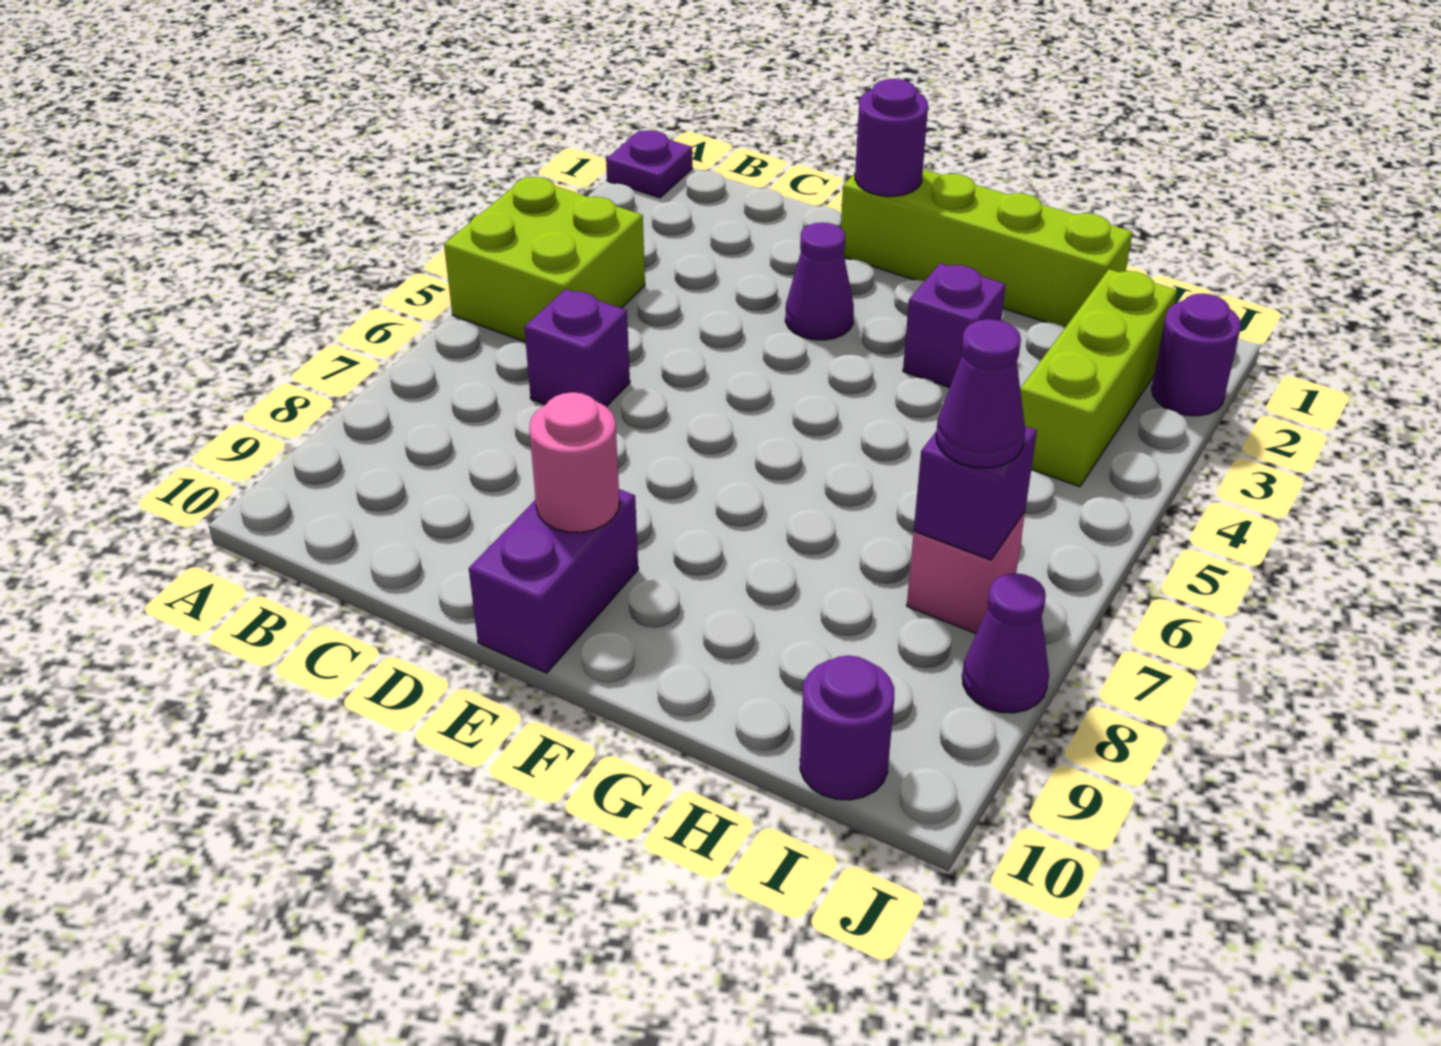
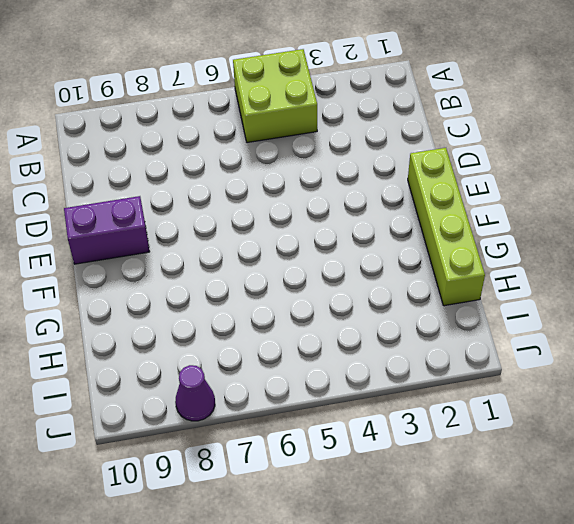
none -> purple plate A1 level 1
none -> purple brick C6 level 1
none -> purple cone E3 level 1

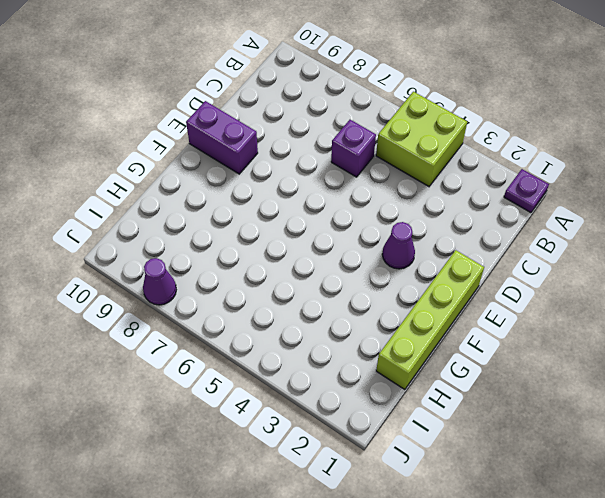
none -> purple brick G3 level 1
none -> lime brick I2:I4 level 1
none -> pink brick I7 level 1

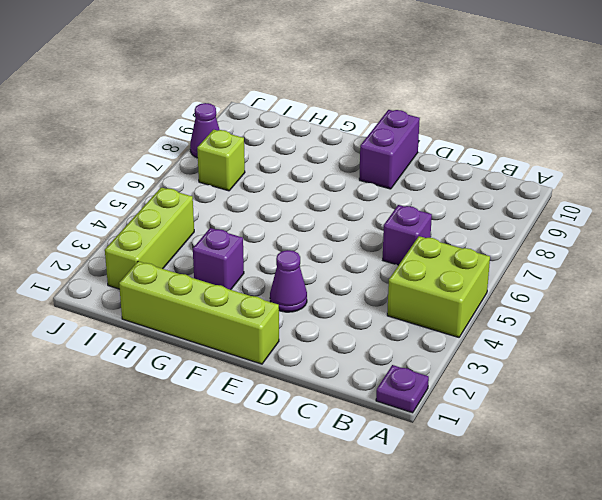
lime brick I7 level 1 -> pink brick I7 level 1
none -> purple round brick I10 level 1
none -> purple round brick J2 level 1
none -> purple round brick E1 level 2

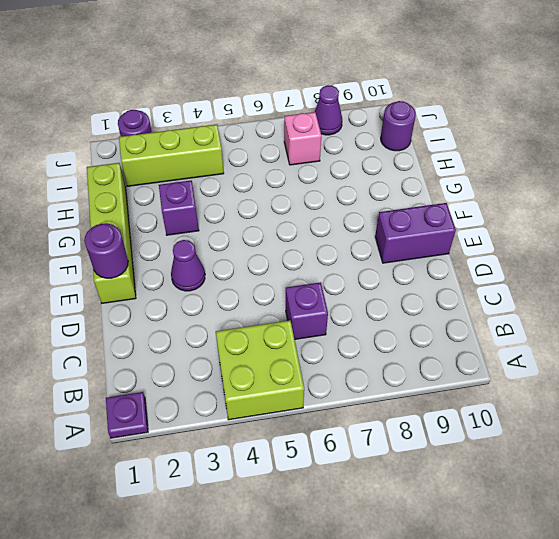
none -> pink round brick E9 level 2
none -> purple brick I7 level 2
none -> purple cone I7 level 3

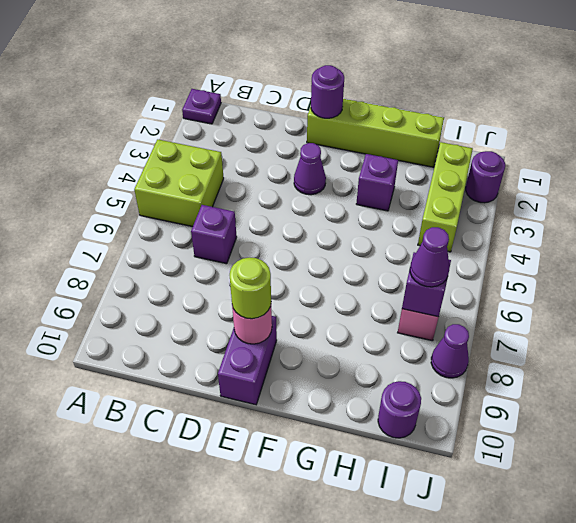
lime round brick E9 level 3 -> none

